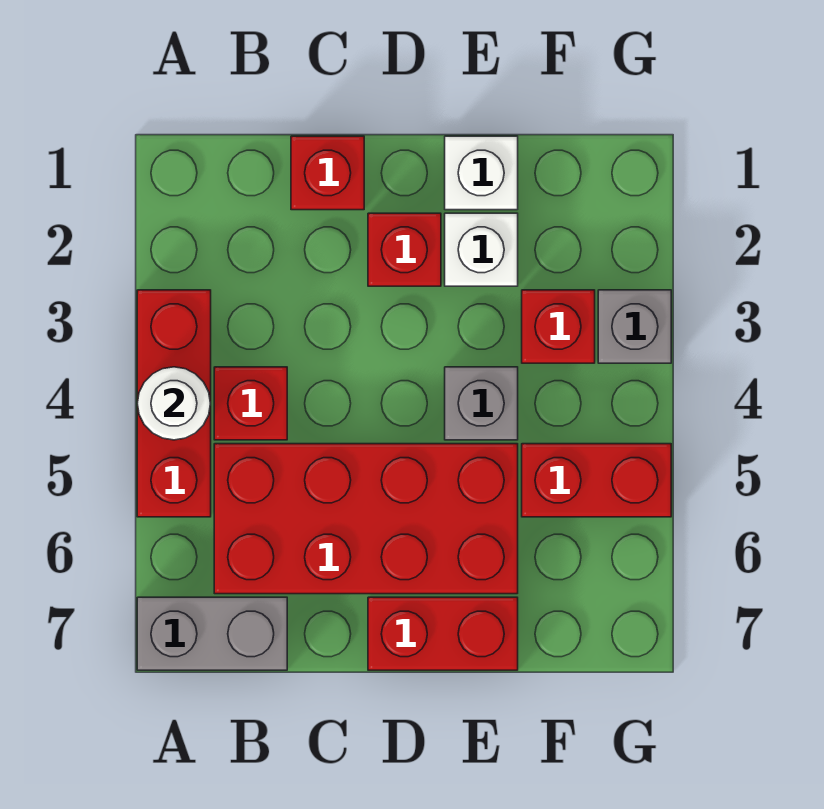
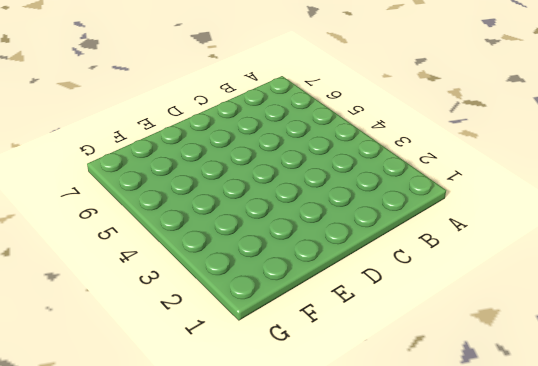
none -> red brick A3:A5 level 1
none -> grey brick A7:B7 level 1
none -> red brick B4 level 1

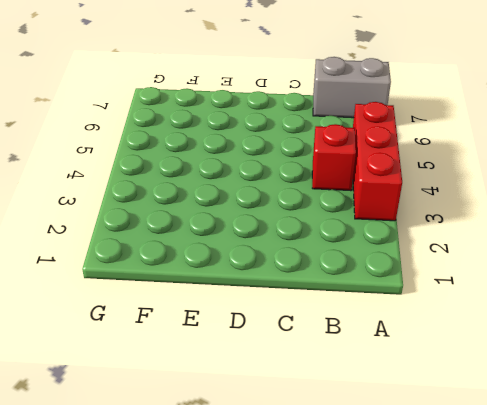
none -> red brick B5:E6 level 1
none -> red brick C1 level 1
none -> red brick D2 level 1

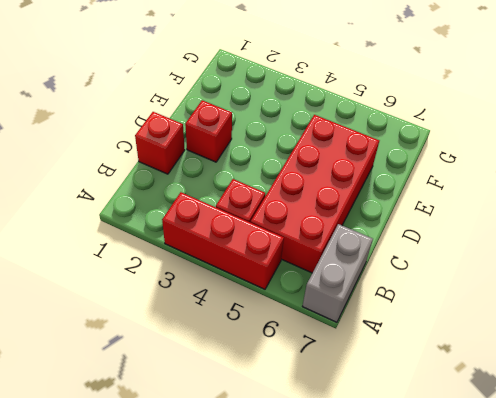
none -> red brick D7:E7 level 1
none -> white brick E1 level 1
none -> white brick E2 level 1

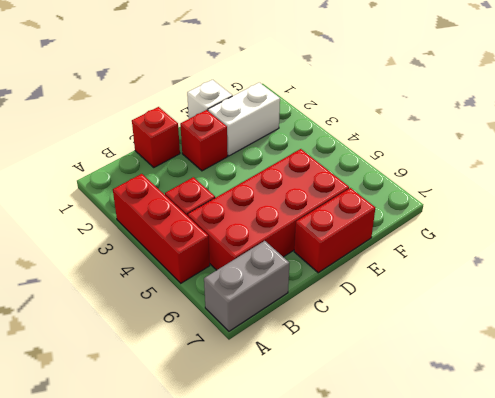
white brick E2:F2 level 1 -> white brick E2 level 1
none -> grey brick E4 level 1
none -> red brick F3 level 1
none -> red brick F5:G5 level 1

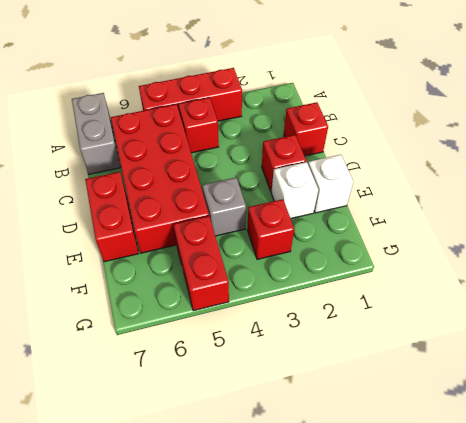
none -> grey brick G3 level 1
none -> white round brick A4 level 2

